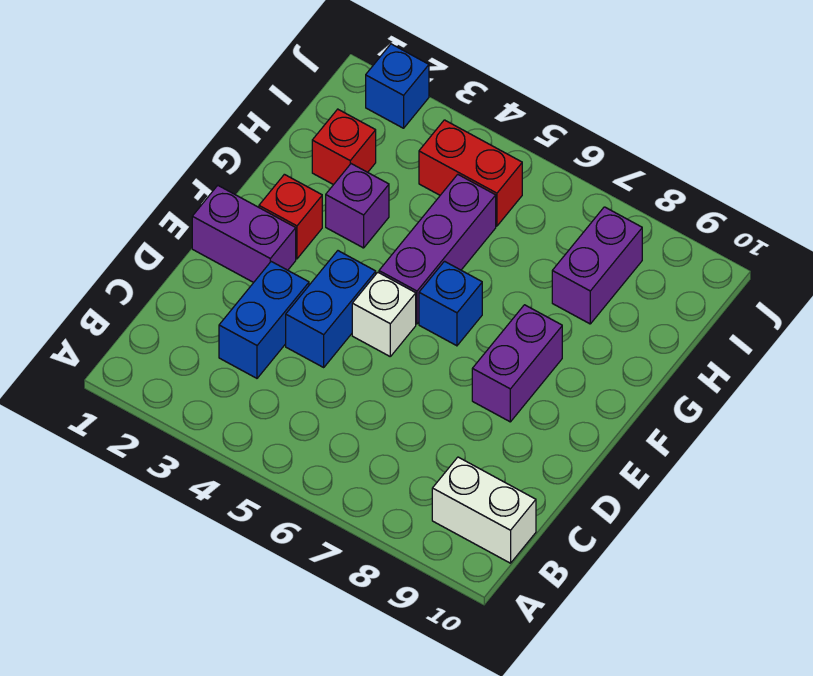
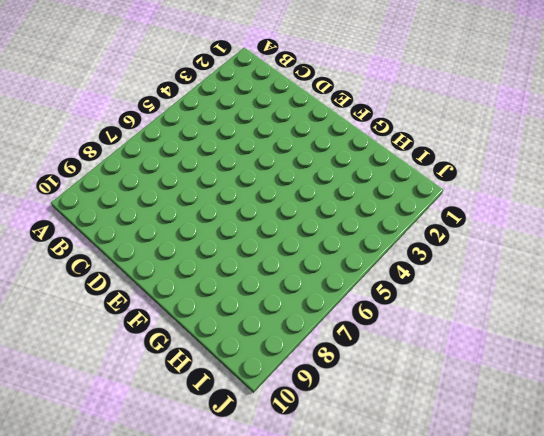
none -> white brick B9:B10 level 1
none -> blue brick C3:D3 level 1
none -> blue brick D4:E4 level 1

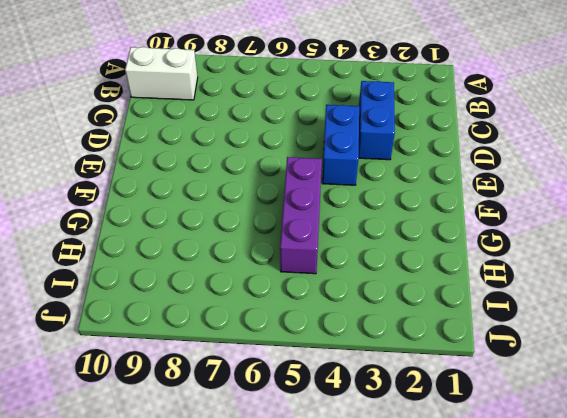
none -> purple brick E1:E2 level 1
none -> white brick E5 level 1
none -> purple brick E8:F8 level 1

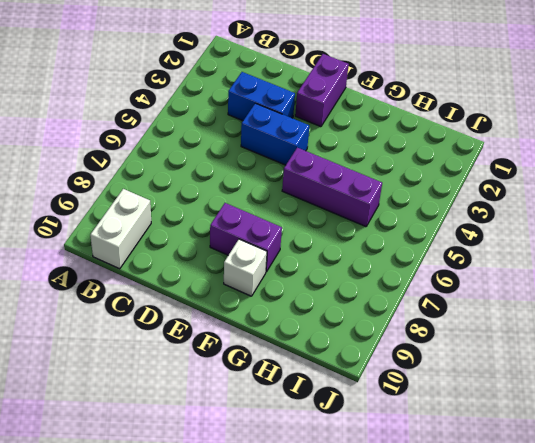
white brick F9 level 1 -> white brick E5 level 1
none -> red brick F2 level 1
none -> blue brick F6 level 1
none -> purple brick G3 level 1

